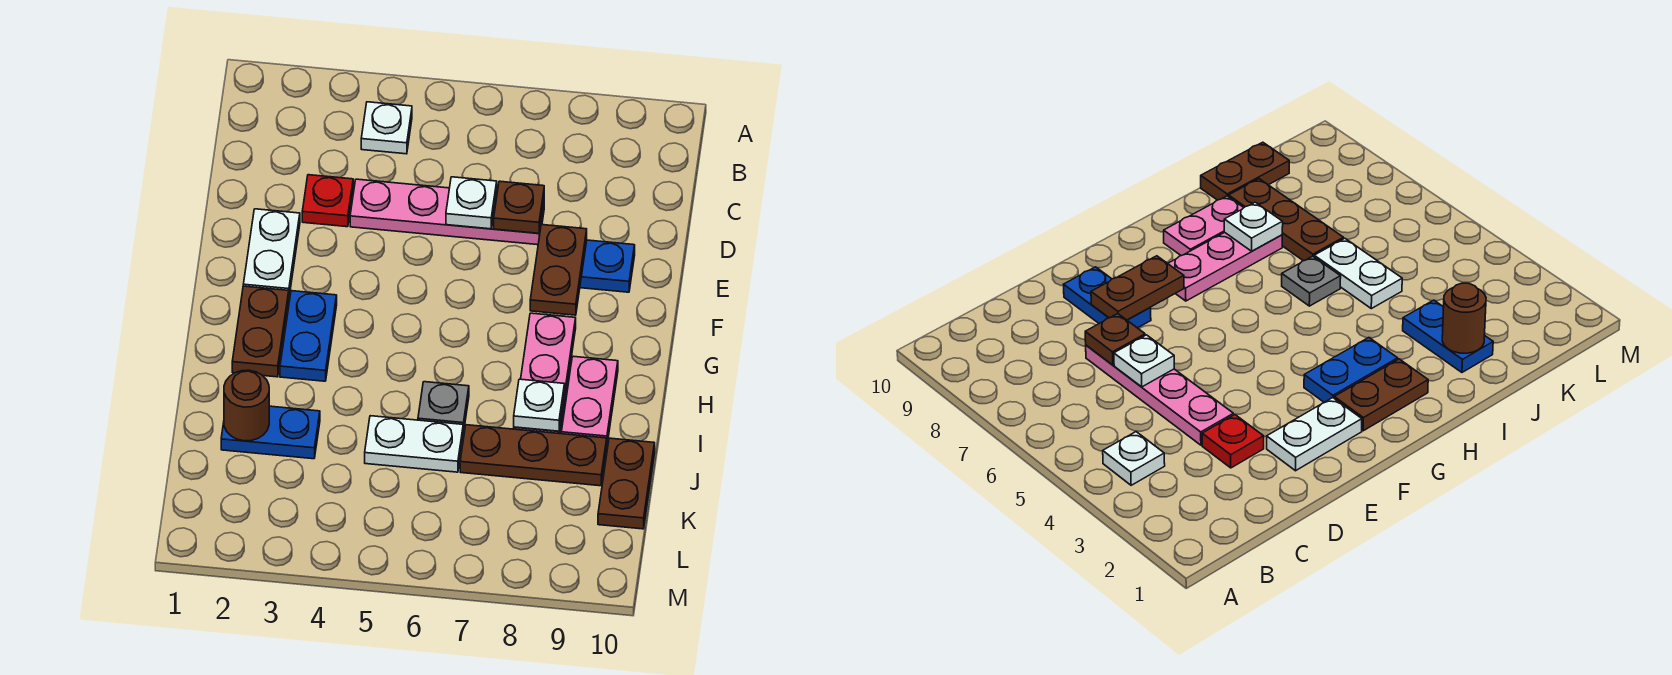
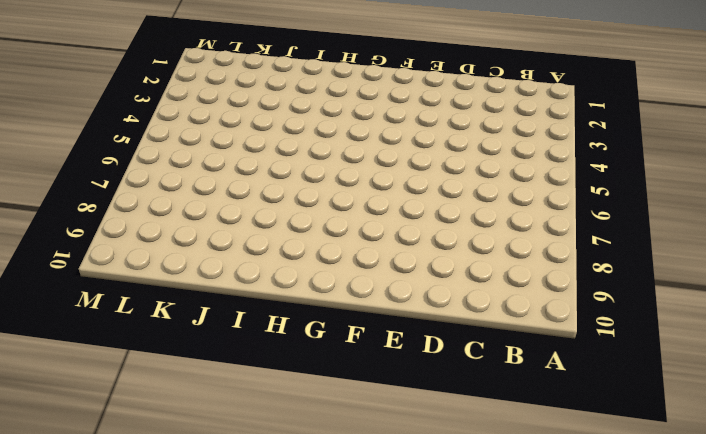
none -> white plate B4 level 1
none -> red plate D3 level 1
none -> pink plate D4:D7 level 1

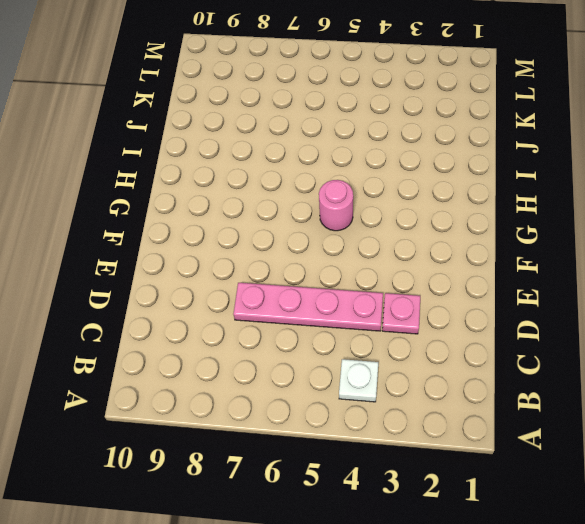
pink plate D3 level 1 -> red plate D3 level 1
pink round brick G5 level 1 -> none
none -> white plate E2:F2 level 1
none -> blue plate E8:E9 level 1
none -> brown plate G2:H2 level 1

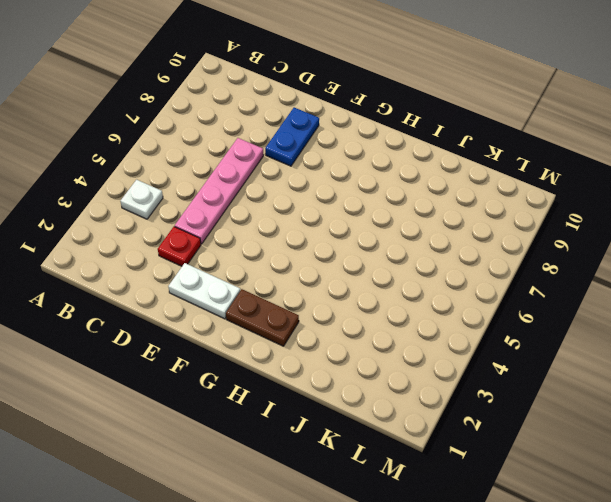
none -> blue plate G3:H3 level 1
none -> pink plate G8:I8 level 1
none -> pink plate H9:I9 level 1

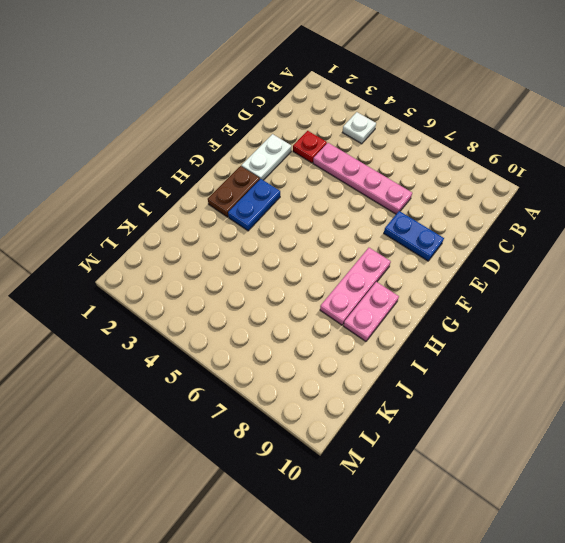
none -> grey plate I6 level 1
none -> blue plate J2:J3 level 1
none -> white plate J5:J6 level 1

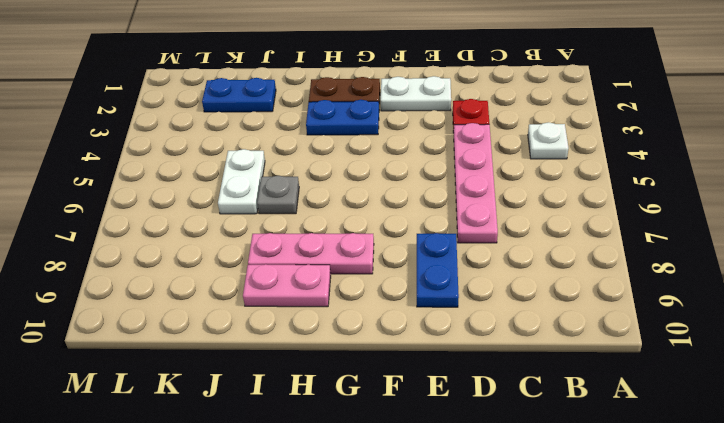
blue plate J2:K2 level 1 -> blue plate J2:J3 level 1
none -> brown plate J7:J9 level 1
none -> brown plate J10:K10 level 1
none -> white plate D6 level 2

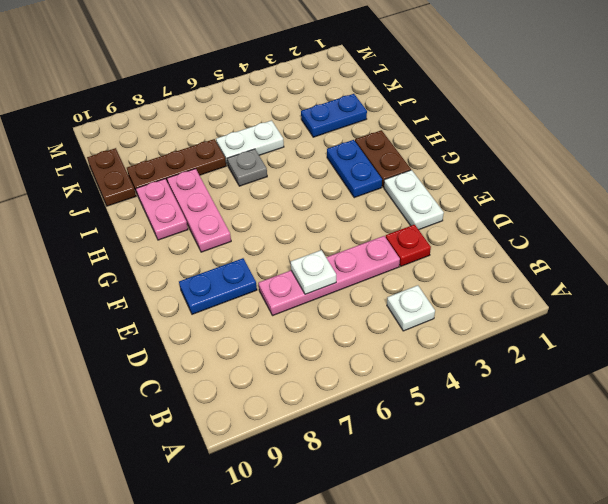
none -> brown plate D7 level 2
none -> brown plate E8:F8 level 2
none -> white plate I8 level 2

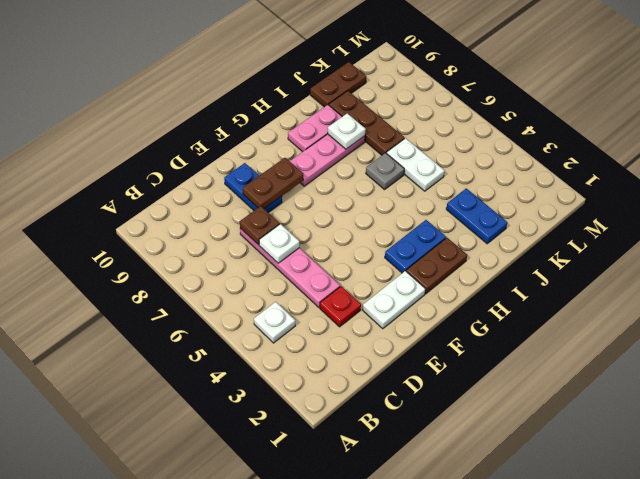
none -> brown round brick J2 level 2

